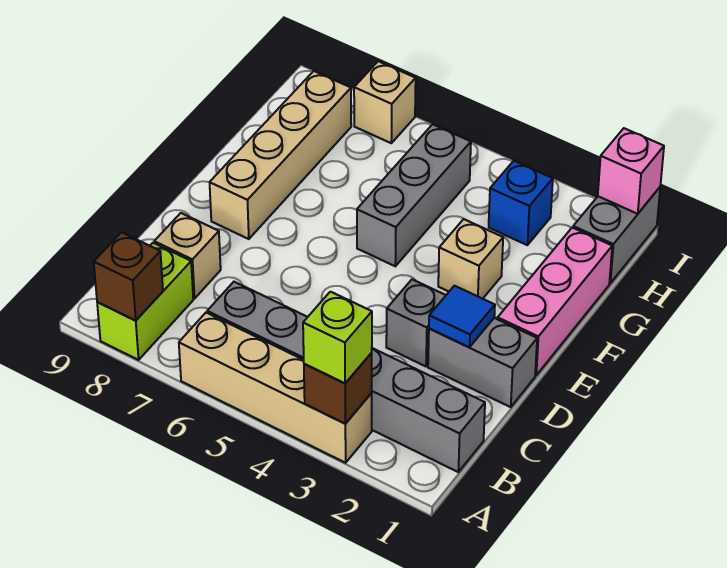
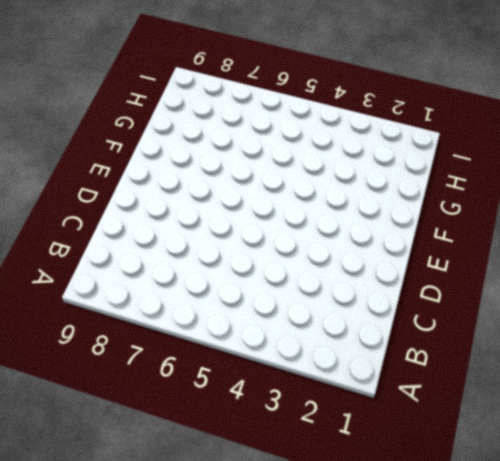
none -> tan brick A3:A6 level 1
none -> lime brick A8:B8 level 1
none -> grey brick B1:B6 level 1

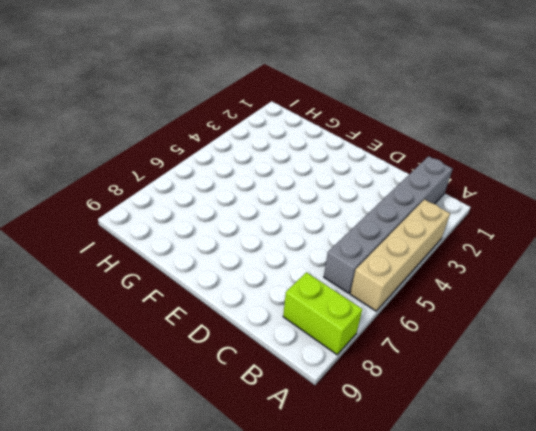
none -> tan brick C8 level 1
none -> grey brick D1:D2 level 1
none -> grey brick D3 level 1

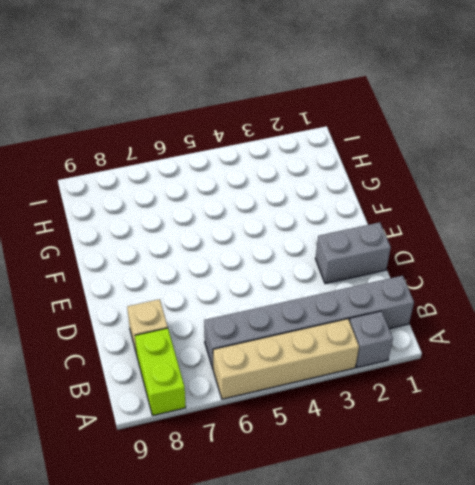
grey brick A2 level 1 -> grey brick D3 level 1
none -> pink brick E1:G1 level 1
none -> tan brick E8:H8 level 1
none -> tan brick F3 level 1

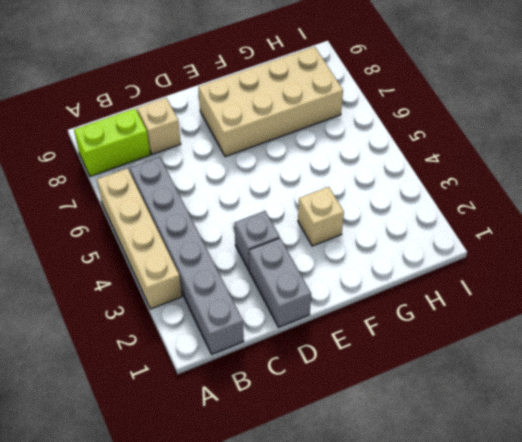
tan brick E7:H8 level 1 -> tan brick E8:H8 level 1
none -> pink brick E1:G1 level 1
none -> grey brick F5:H5 level 1
none -> grey brick H1:I1 level 1

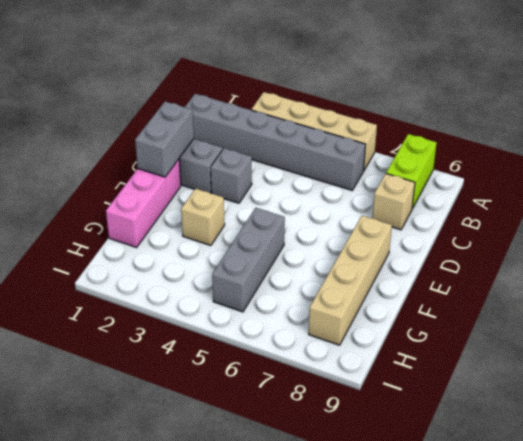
grey brick D1:E1 level 2 -> grey brick H1:I1 level 1
none -> blue brick H3 level 1
none -> tan brick I7 level 1
none -> brown brick A3 level 2

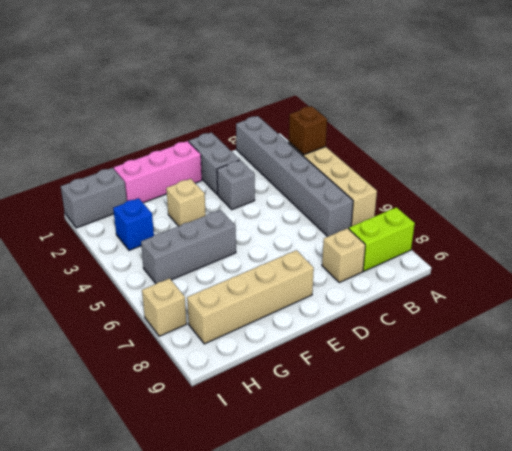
none -> brown brick A8 level 2
none -> blue tile D2 level 2
none -> pink brick I1 level 2

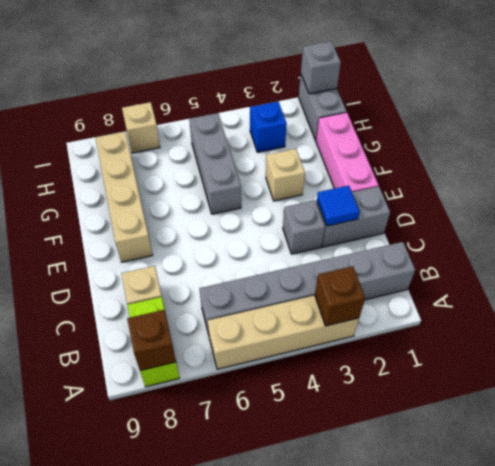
grey brick I1 level 2 -> pink brick I1 level 2
none -> lime brick A3 level 3

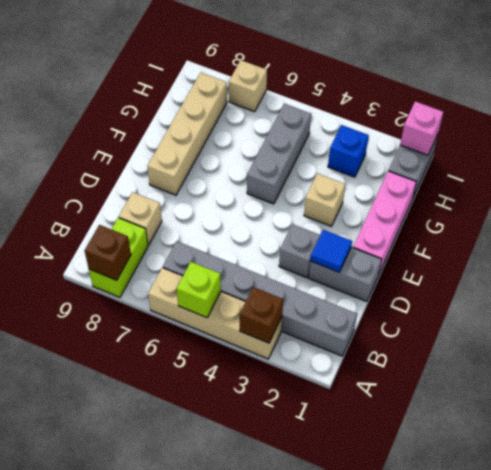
lime brick A5 level 2 -> lime brick A3 level 3

